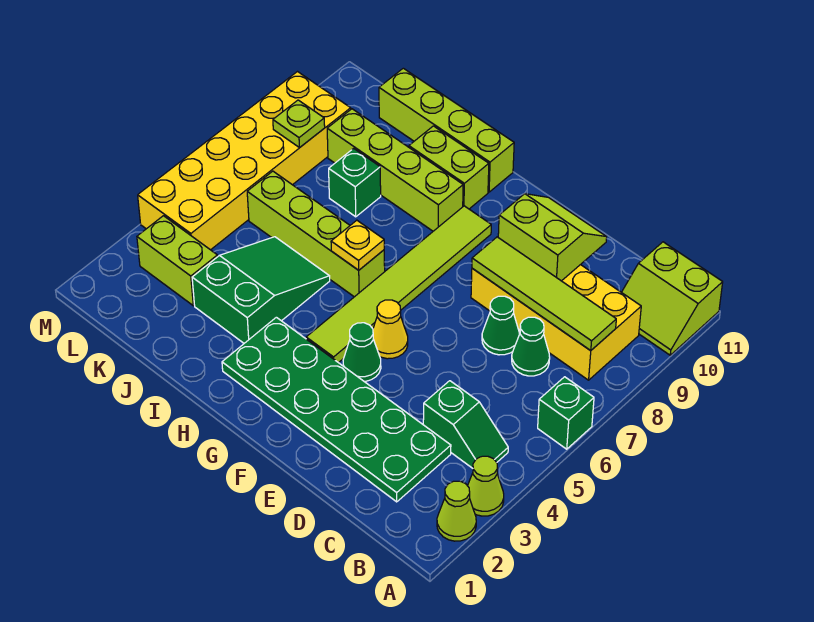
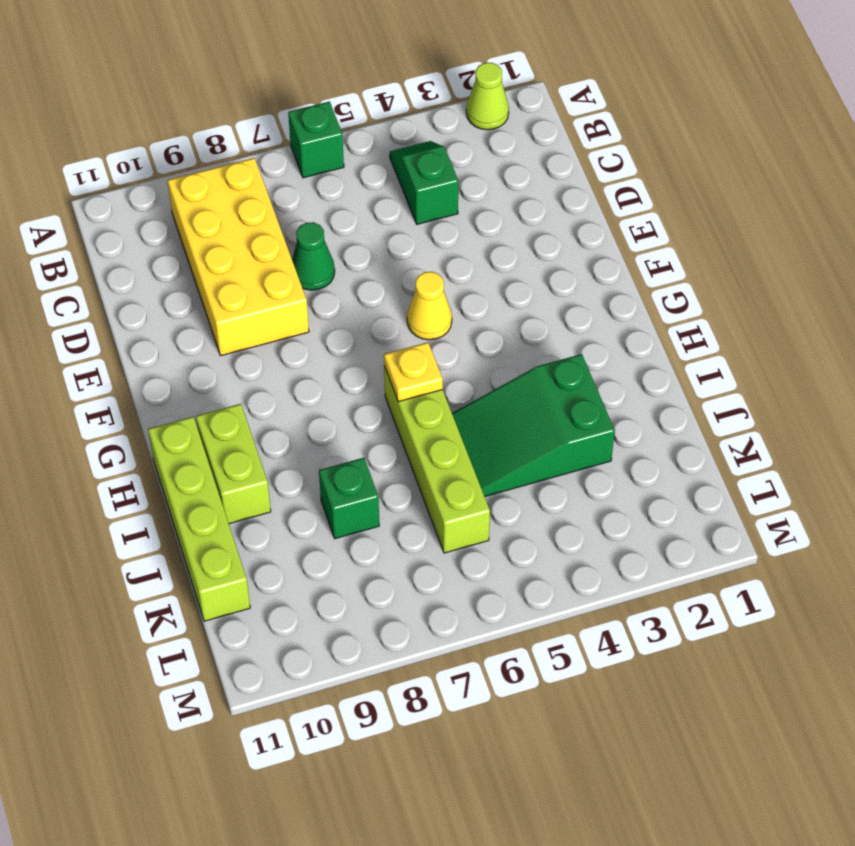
none -> lime cone A3 level 1
none -> lime slope A10:B11 level 1 top 11
none -> green plate C2:H3 level 1

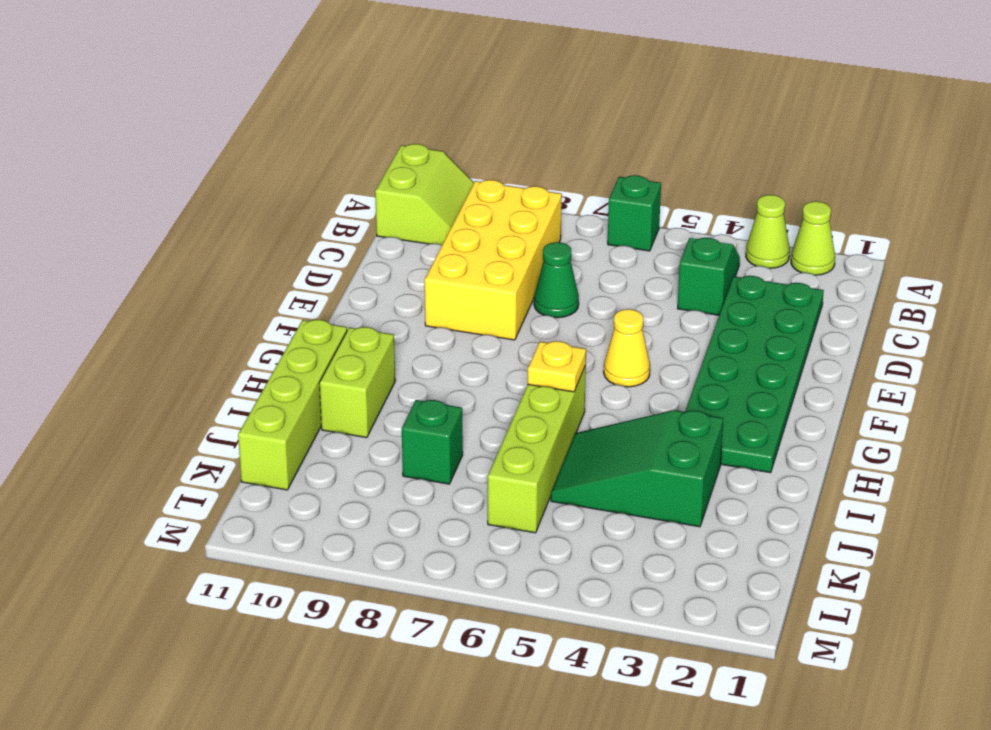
none -> green cone C7 level 1
none -> green cone F4 level 1
none -> lime tile G4:G9 level 1

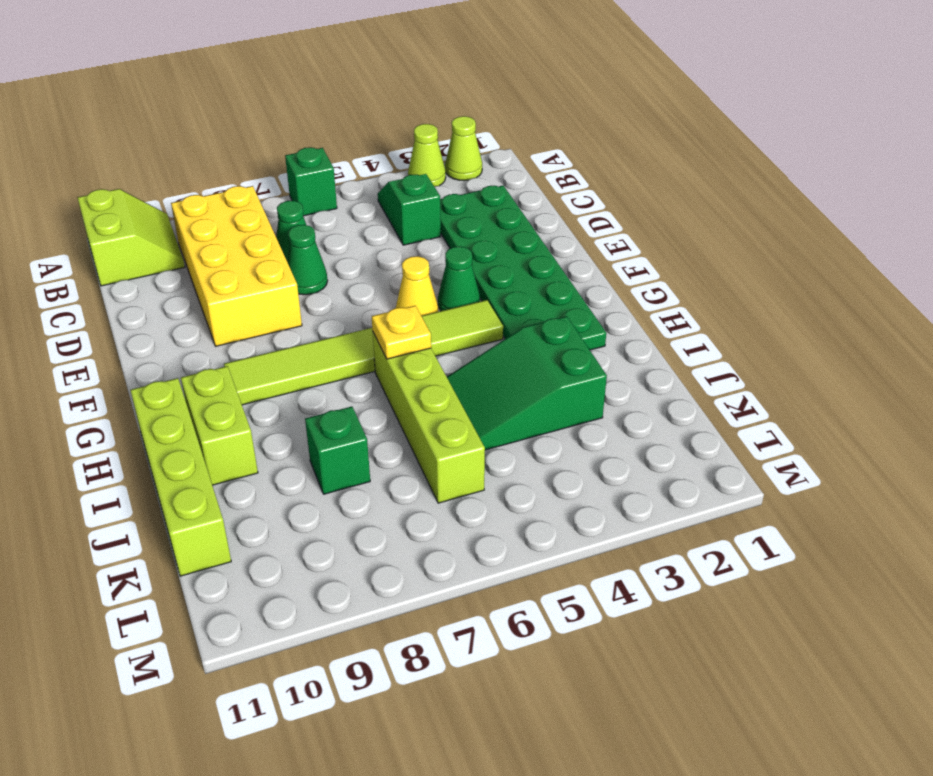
none -> lime brick H9:K9 level 1
none -> lime brick K3:L3 level 1
none -> yellow brick L4:M9 level 1

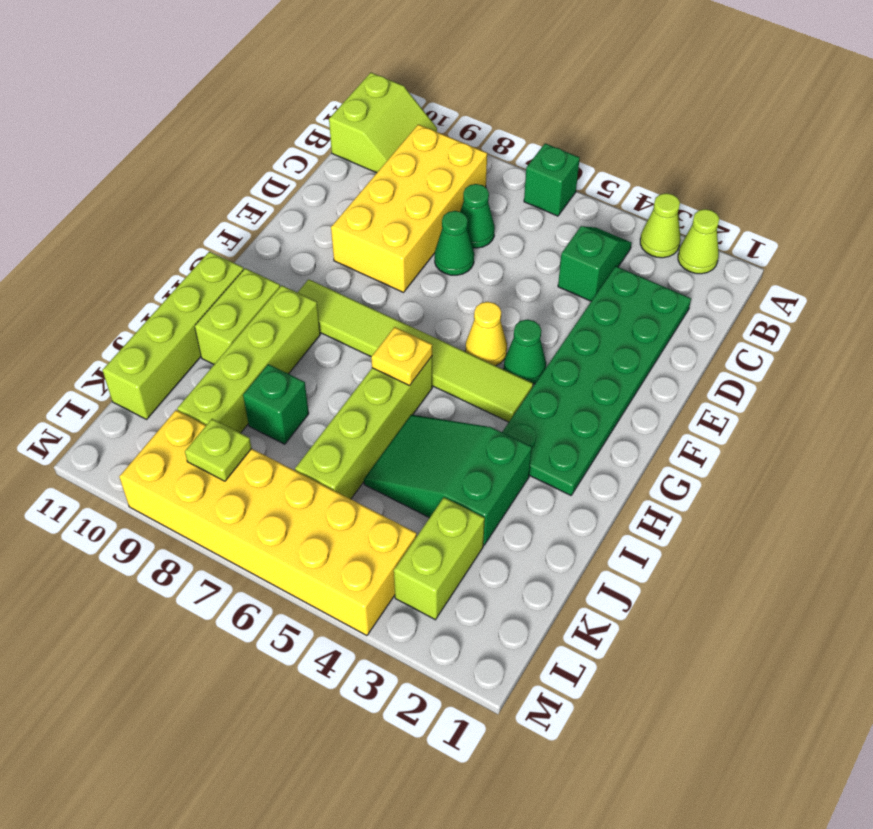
none -> lime tile B8:E8 level 2
none -> lime slope D9:E10 level 2 top 9

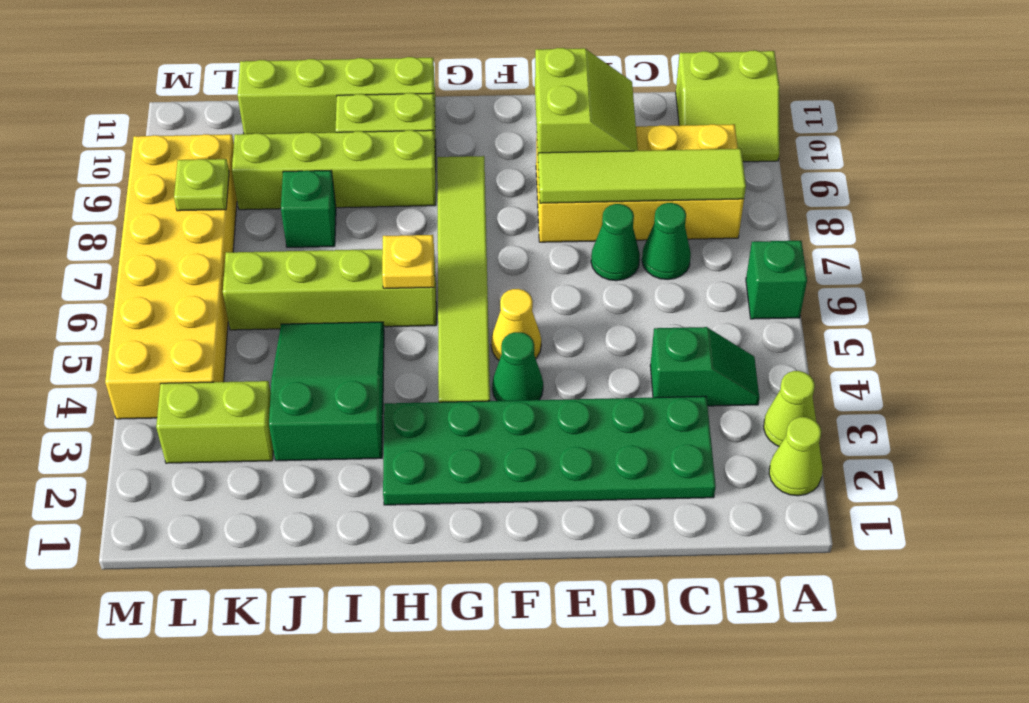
lime slope D9:E10 level 2 top E -> lime slope D9:E10 level 2 top 9

